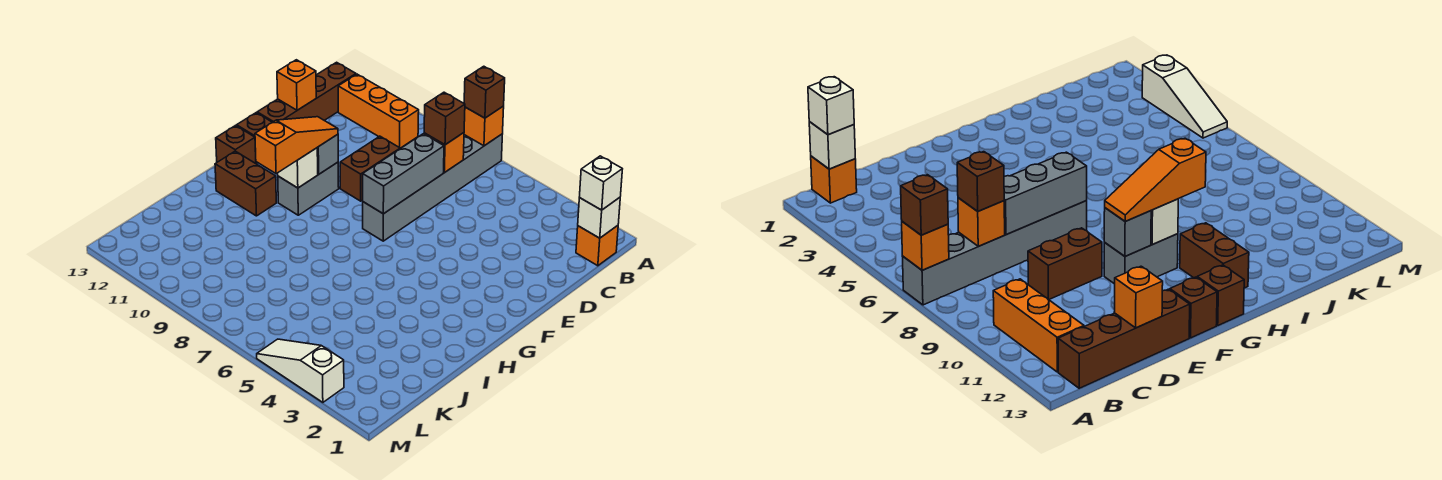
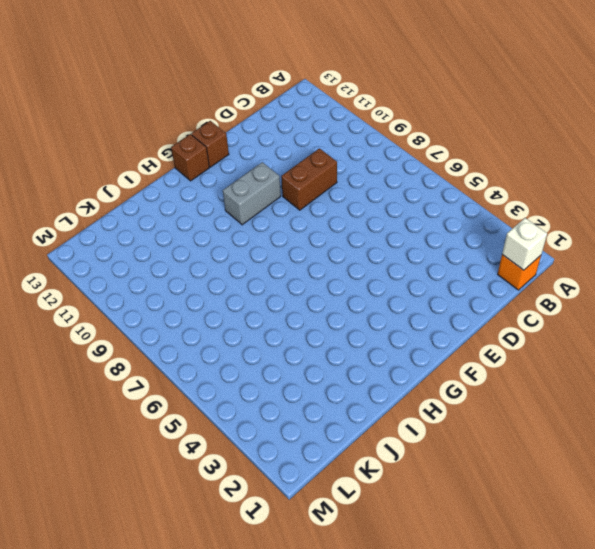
none -> grey brick A7:F7 level 1
none -> orange brick B10:B12 level 1
none -> brown brick B13:E13 level 1

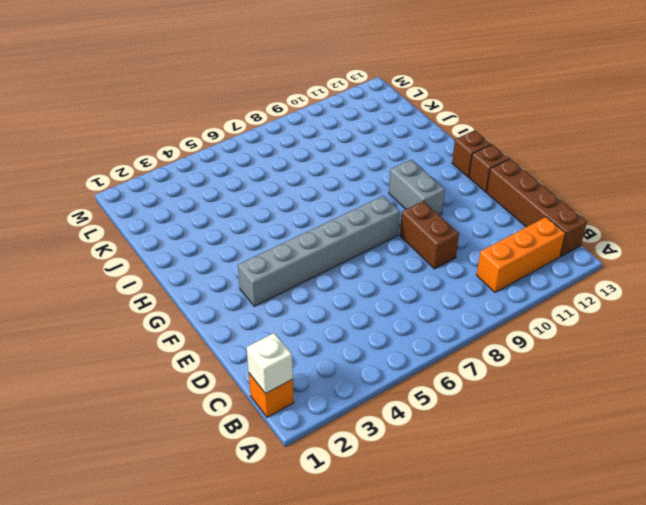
grey brick F3:F8 level 1 -> grey brick A7:F7 level 1
none -> brown brick H11:H12 level 1
none -> white slope M3:M5 level 1 top 3
none -> orange brick A7 level 2

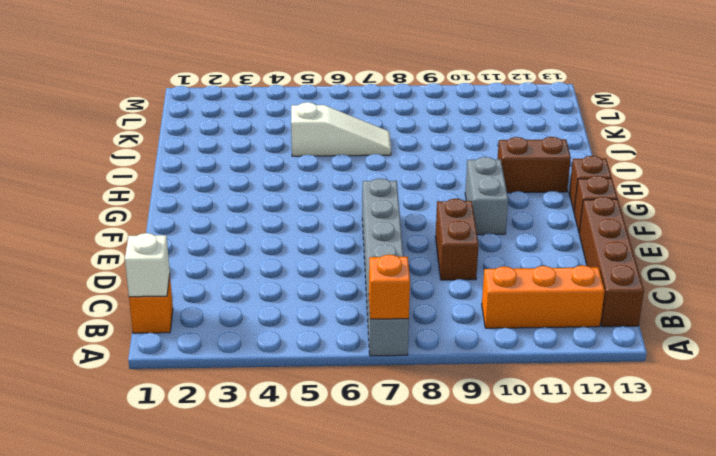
white slope J5:J7 level 1 top 5 -> white slope M3:M5 level 1 top 3
none -> orange brick C7 level 2
none -> grey brick D7:F7 level 2
none -> orange brick D13 level 2

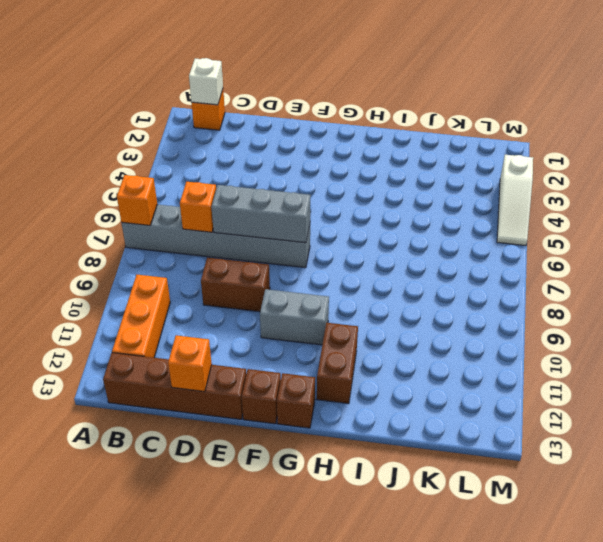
none -> grey brick F10 level 2
none -> white brick G10 level 2
none -> brown brick A7 level 3

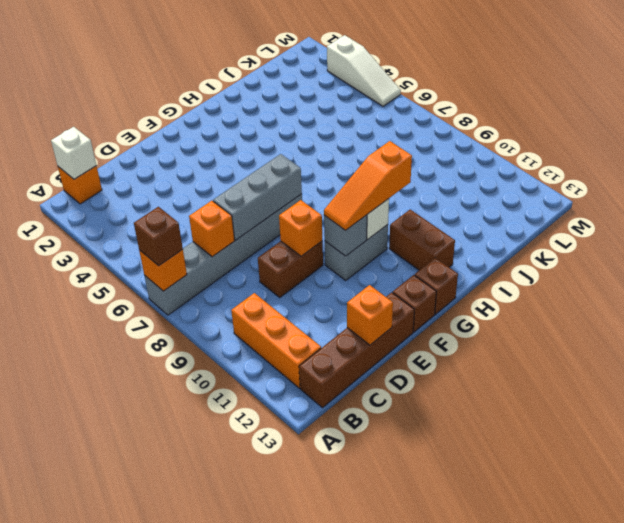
orange brick E9 level 2 -> none
none -> white brick B1 level 3
none -> brown brick C7 level 3

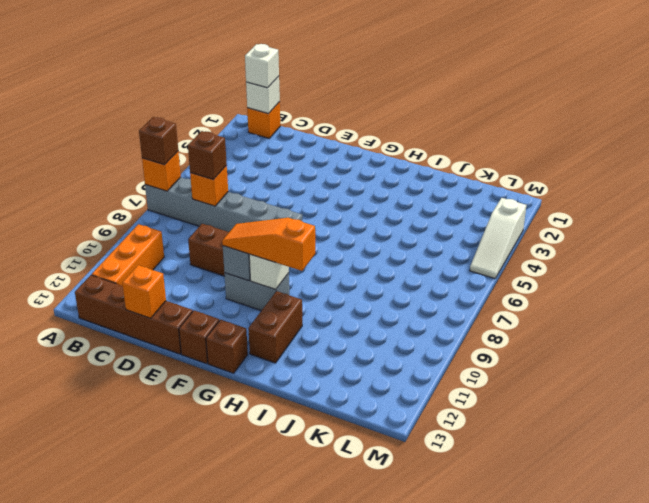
none -> grey brick D7:F7 level 2

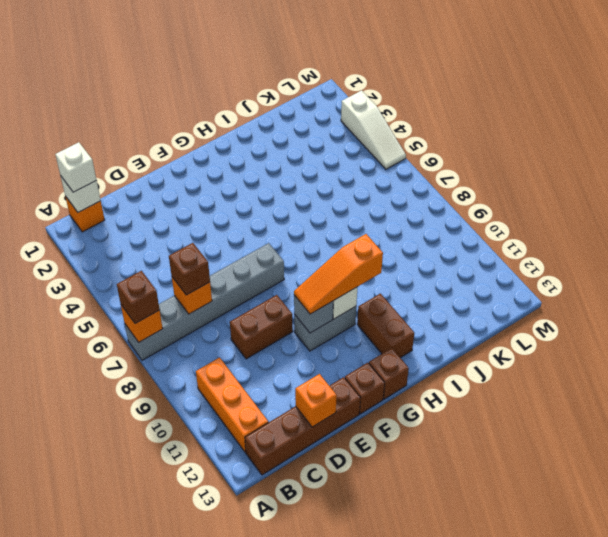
none -> grey brick D7:F7 level 2

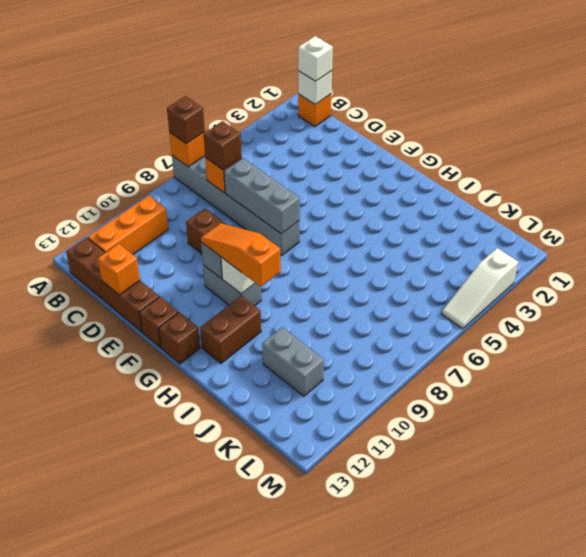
grey brick J11:K11 level 1 -> none

